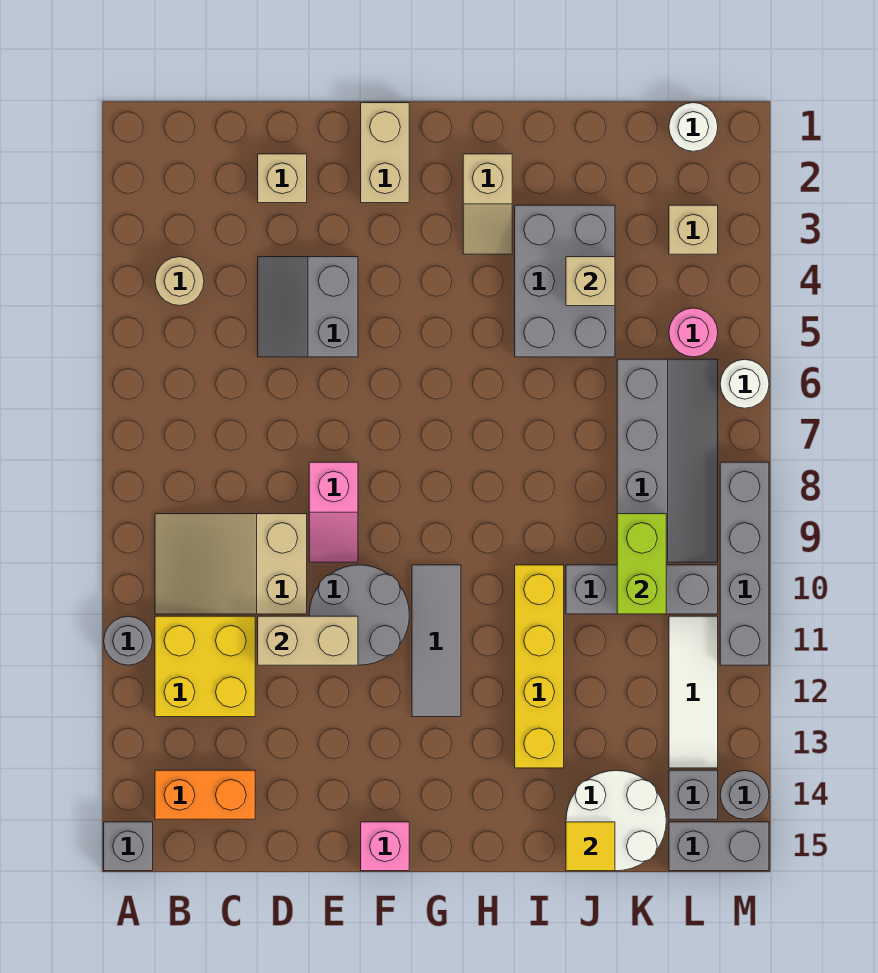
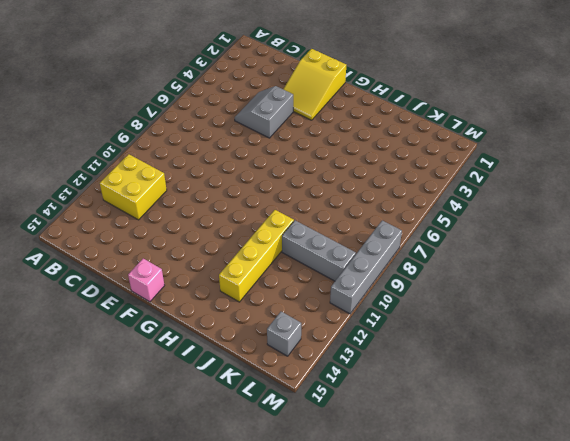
yellow slope E1:F3 level 1 top 1 -> tan brick F1:F2 level 1
none -> grey round brick A11 level 1
none -> grey brick A15 level 1
none -> tan round brick B4 level 1
none -> tan slope B9:D10 level 1 top D

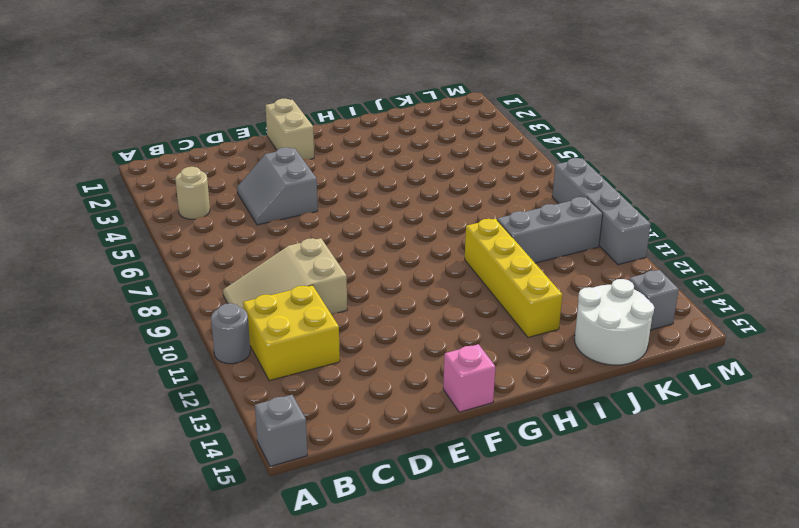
none -> orange brick B14:C14 level 1
none -> tan brick D2 level 1
none -> pink slope E8:E9 level 1 top 8
none -> grey round brick E10:F11 level 1

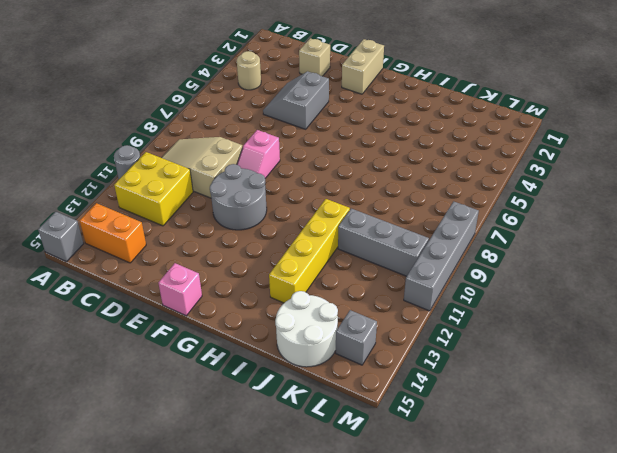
none -> grey tile G10:G12 level 1
none -> tan slope H2:H3 level 1 top 2
none -> grey brick I3:J5 level 1
none -> grey slope K6:L9 level 1 top K

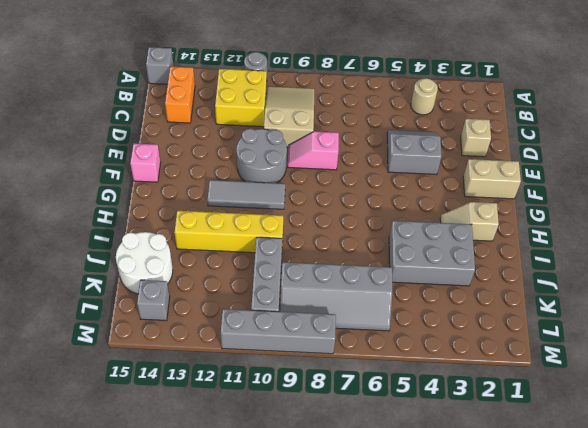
none -> white round brick L1 level 1
none -> tan brick L3 level 1
none -> pink round brick L5 level 1
none -> white tile L11:L13 level 1

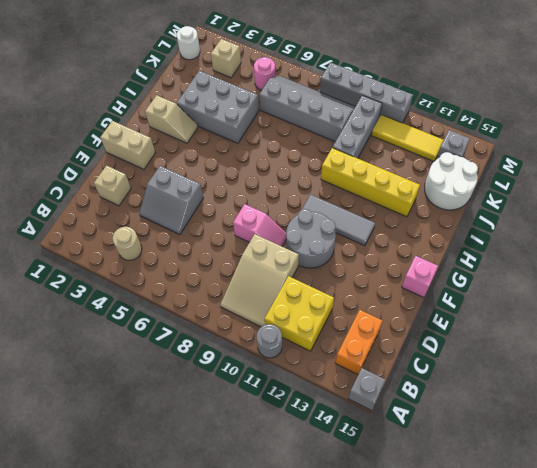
yellow tile L11:L13 level 1 -> white tile L11:L13 level 1
none -> grey brick L15:M15 level 1
none -> white round brick M6 level 1
none -> grey round brick M14 level 1
none -> tan brick D11:E11 level 2

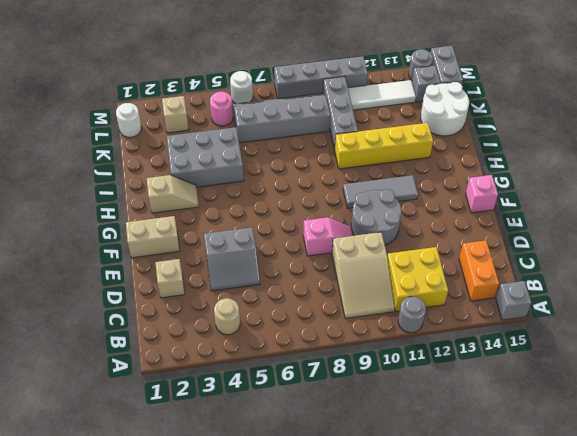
none -> tan brick D11:E11 level 2
none -> tan brick J4 level 2
none -> yellow tile J15 level 2
none -> lime brick K9:K10 level 2

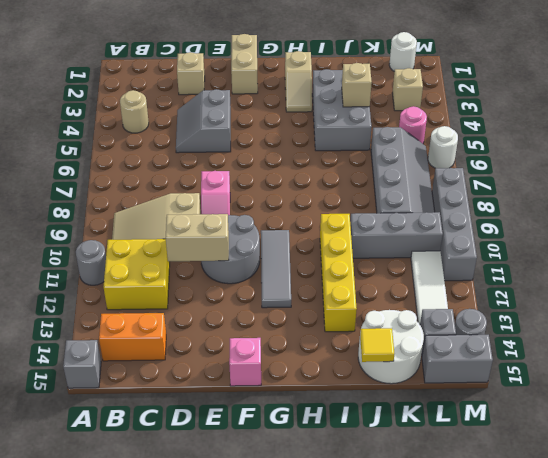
none -> lime brick K9:K10 level 2

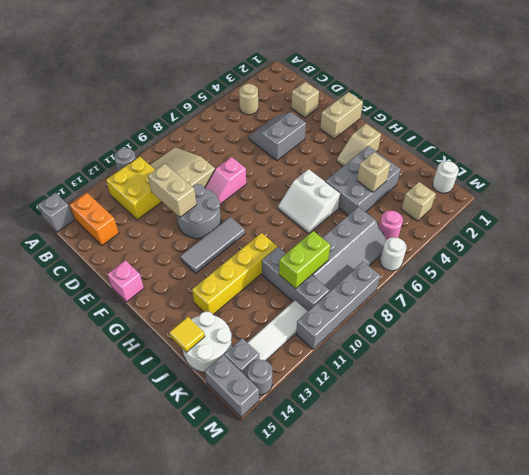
white slope H6:I7 level 1 top 6 -> none

